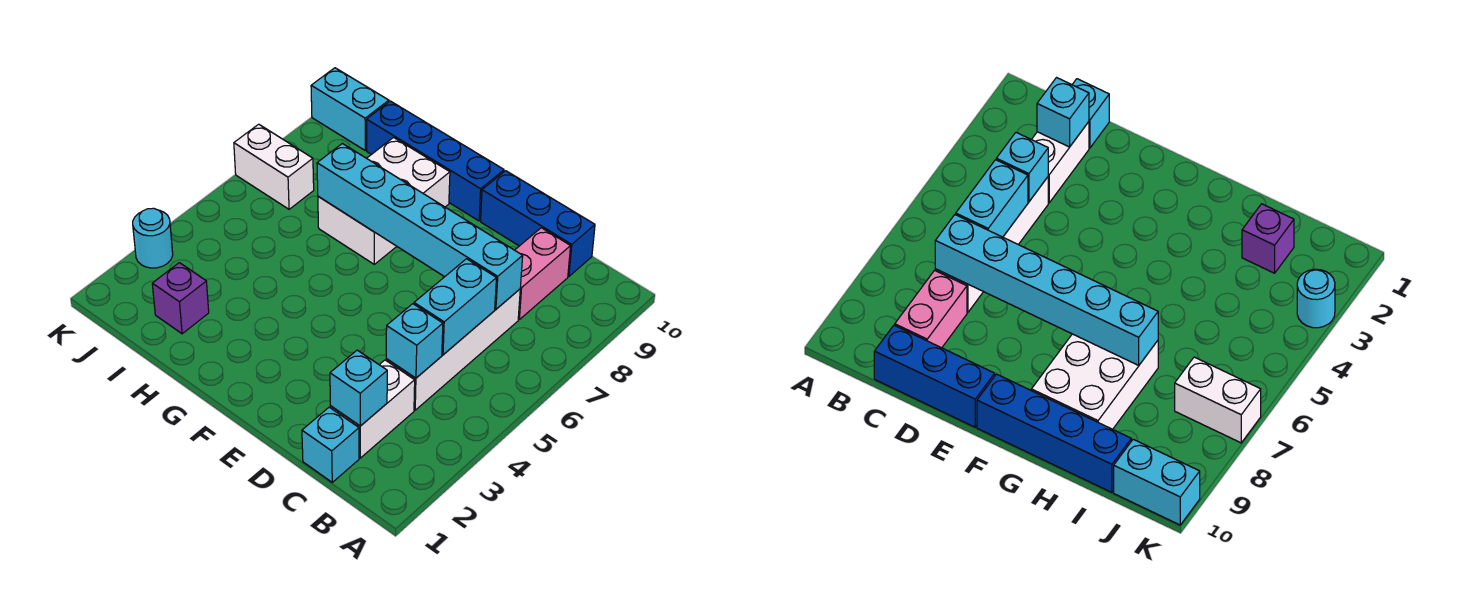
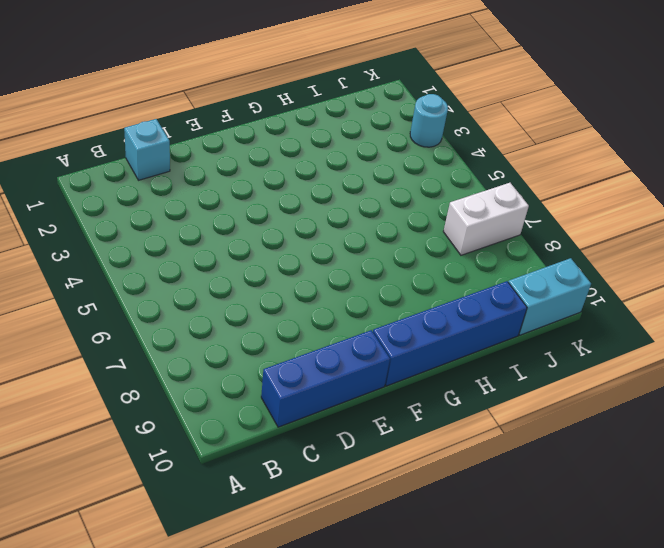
none -> white brick C2:C3 level 1
none -> white brick C4:C7 level 1
none -> pink brick C8:C9 level 1

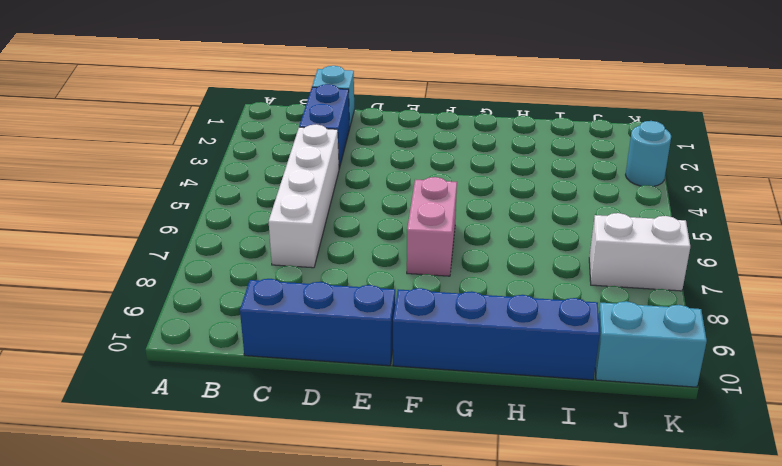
blue brick C2:C3 level 1 -> white brick C2:C3 level 1
pink brick F6:F7 level 1 -> pink brick C8:C9 level 1
none -> white brick G7:H9 level 1
none -> purple brick I2 level 1
none -> cyan brick C2 level 2

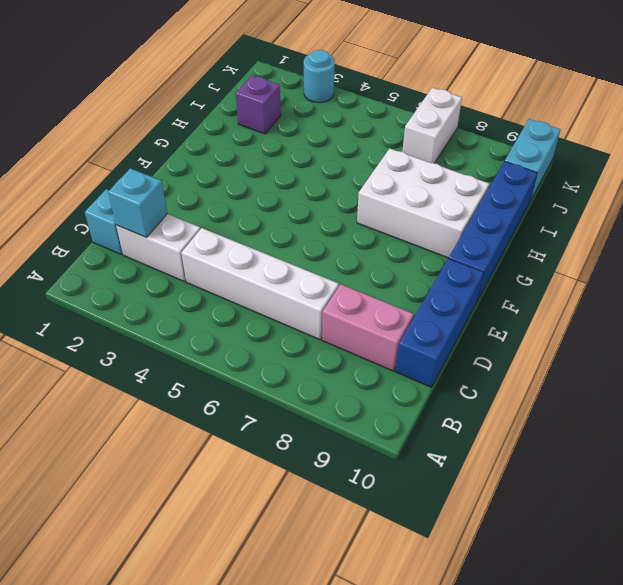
none -> cyan brick C4 level 2
none -> cyan brick C5:C6 level 2
none -> cyan brick C7:H7 level 2

